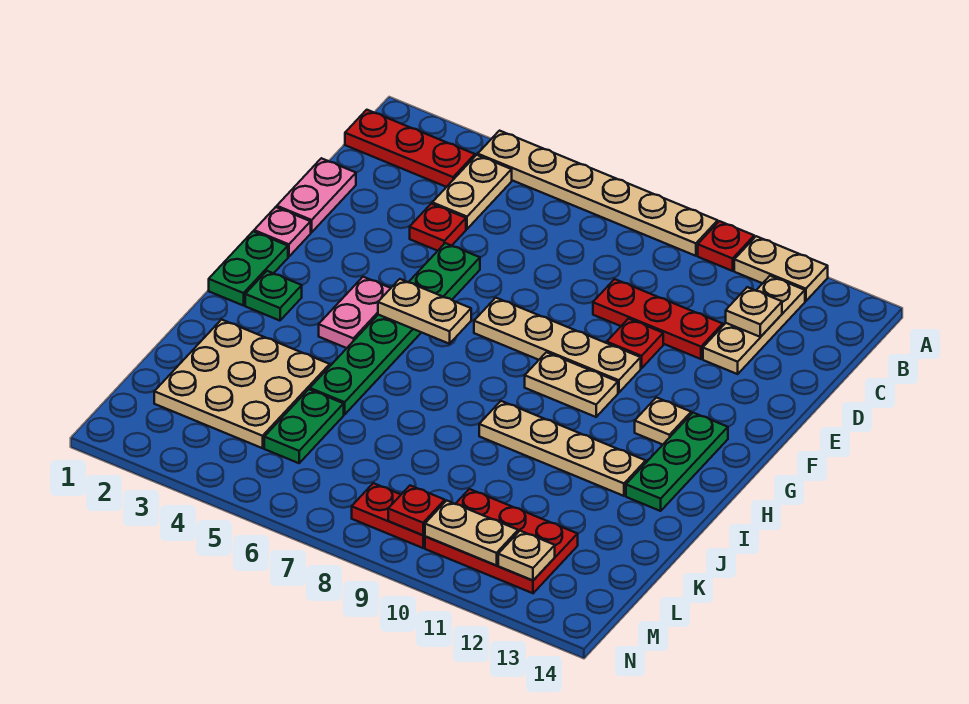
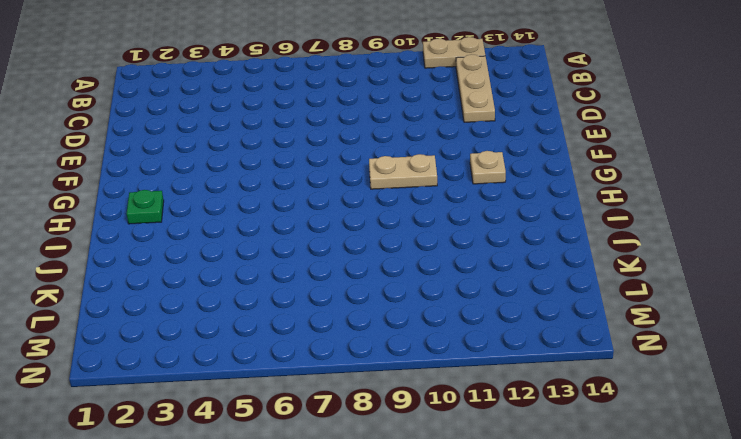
none -> tan plate A4:A9 level 1
none -> red plate A10 level 1
none -> red plate B1:B3 level 1

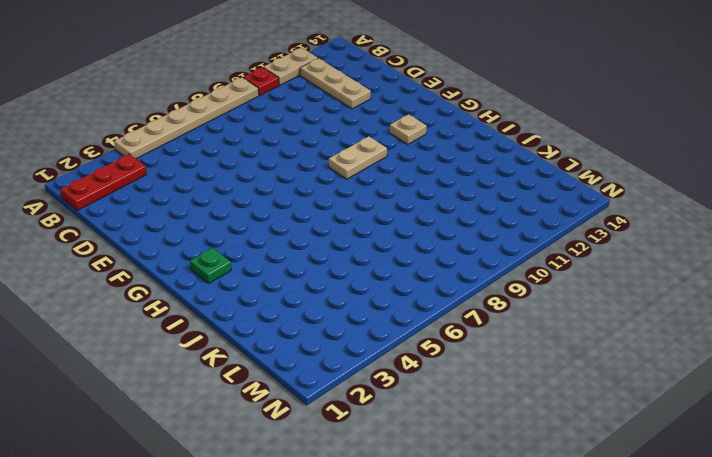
none -> tan plate B4:C4 level 1
none -> pink plate D1:E1 level 1
none -> red plate D4 level 1

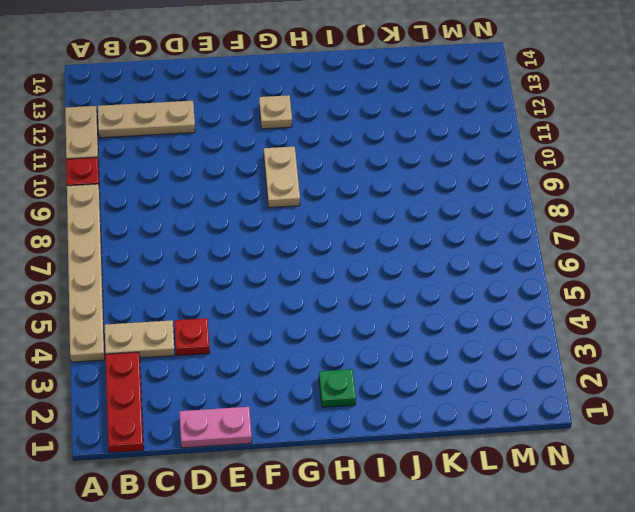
none -> red plate D9:D11 level 1
none -> green plate E5:J5 level 1
none -> red plate E10 level 1

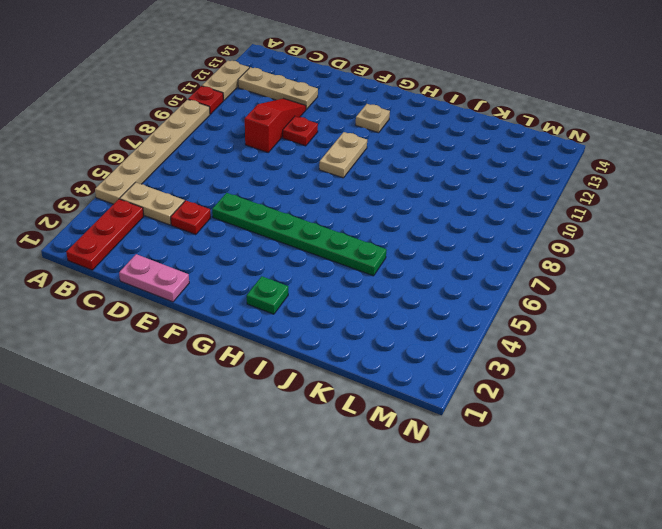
red slope D9:D11 level 1 top 9 -> red plate D9:D11 level 1
none -> pink plate F1 level 1
none -> tan plate F7:F10 level 1
none -> green plate G1:H1 level 1

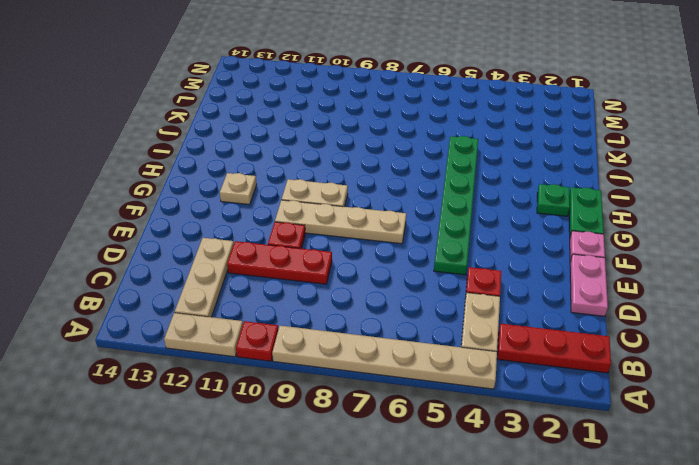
none -> pink plate G4:H4 level 1
none -> green plate G13:I13 level 1
none -> tan plate I9:I12 level 1

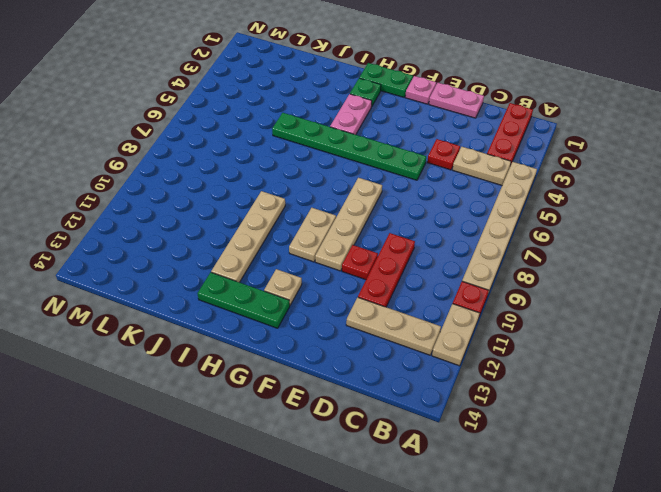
pink plate H3:H4 level 1 -> pink plate G4:H4 level 1
none -> tan plate J2:L4 level 1
none -> green plate K5:L5 level 1
none -> red plate L10:M12 level 1

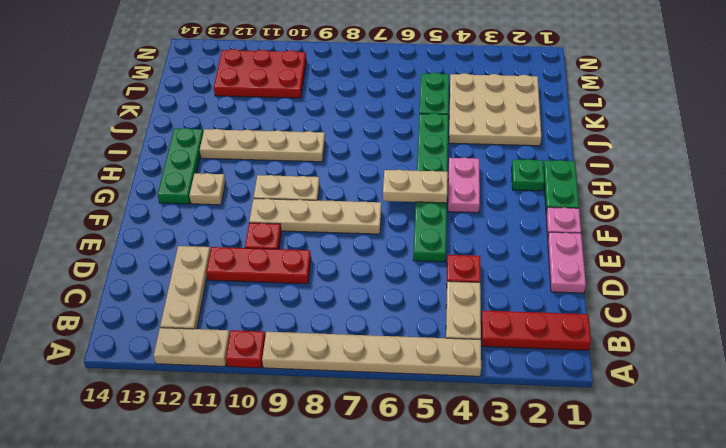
none -> red plate M8:M9 level 1
none -> tan plate C12 level 2
none -> red plate M9 level 2

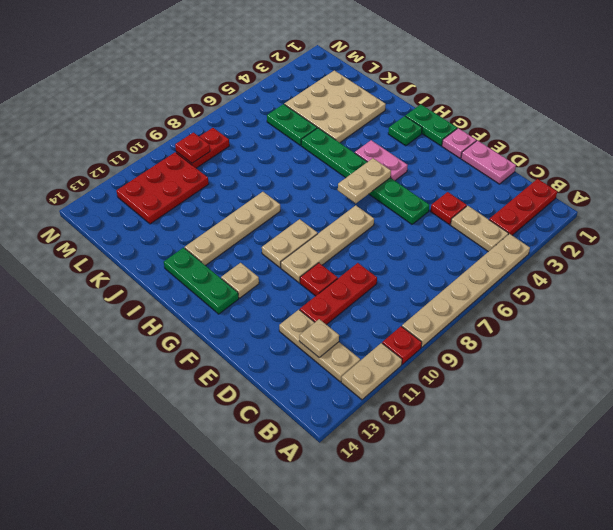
none -> tan plate M10:M11 level 2
none -> tan plate M12 level 2

